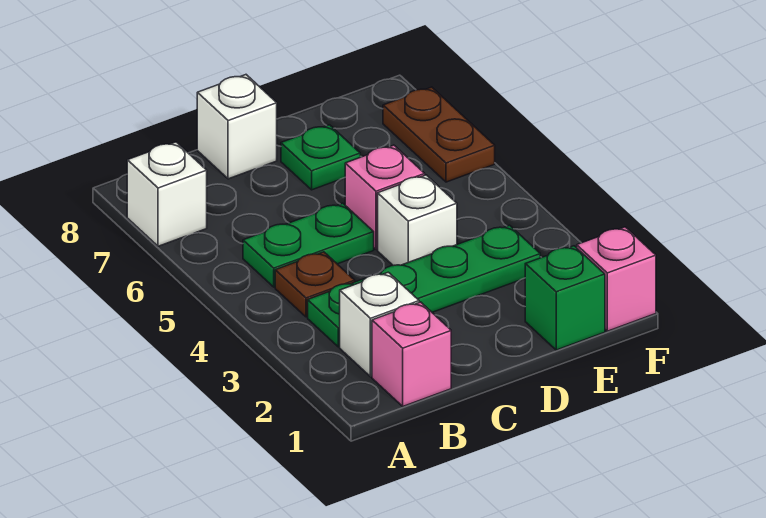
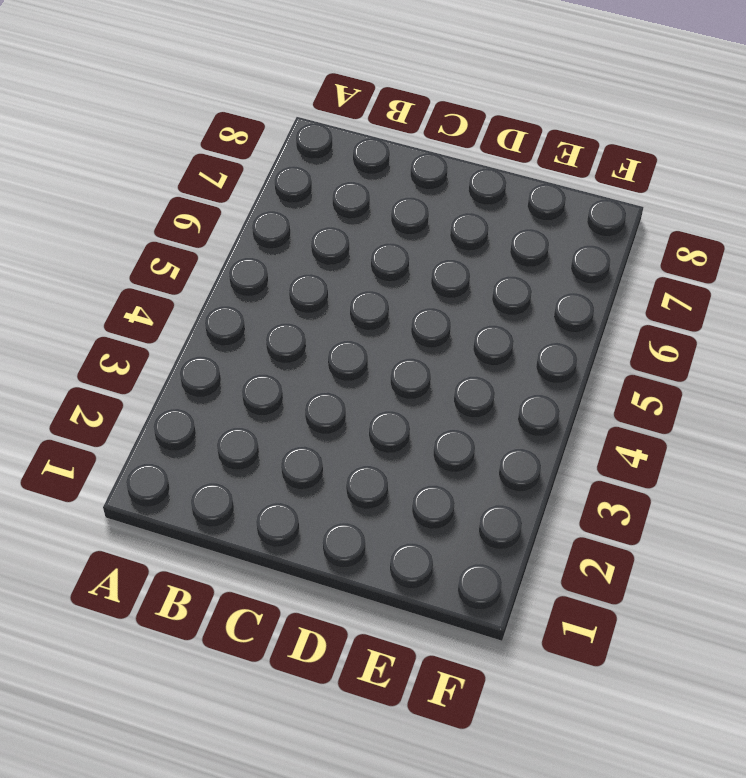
none -> white brick A7 level 1
none -> pink brick B1 level 1
none -> white brick B2 level 1

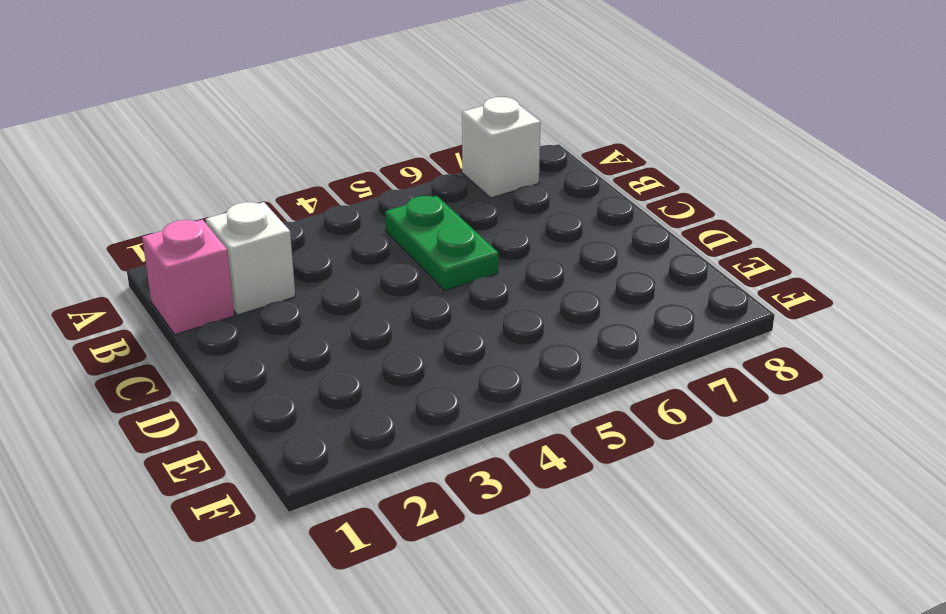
none -> green plate B3:E3 level 1
none -> brown plate B4 level 1
none -> white brick C8 level 1

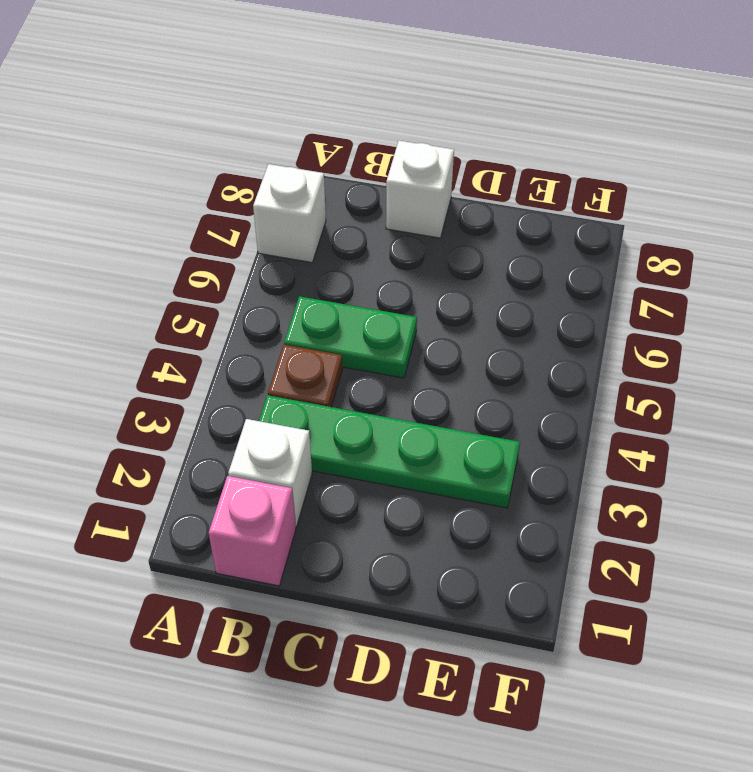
none -> white brick D4 level 1
none -> pink brick D5 level 1
none -> green plate D7 level 1

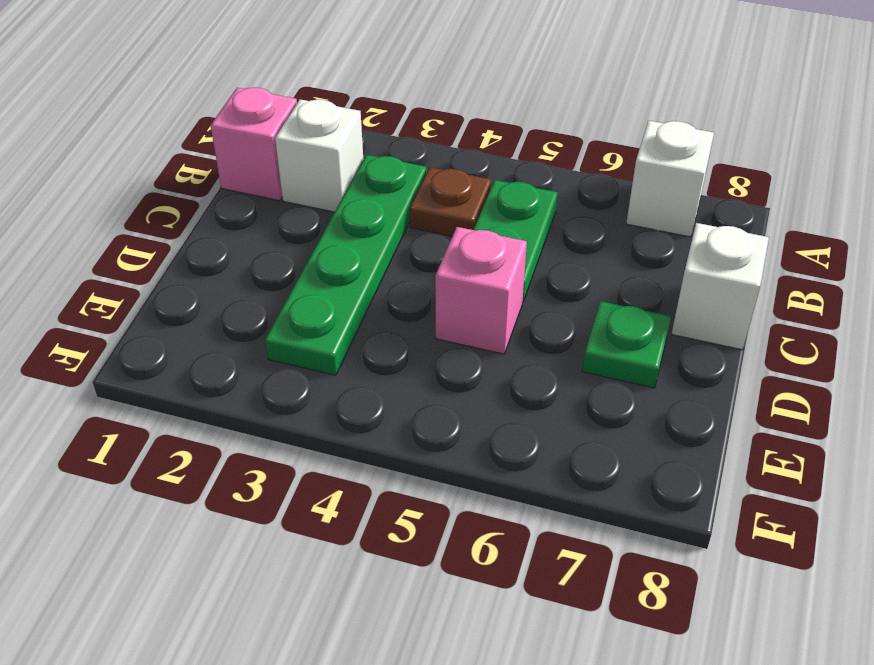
none -> white brick D4 level 1
none -> green brick E1 level 1
none -> pink brick F1 level 1

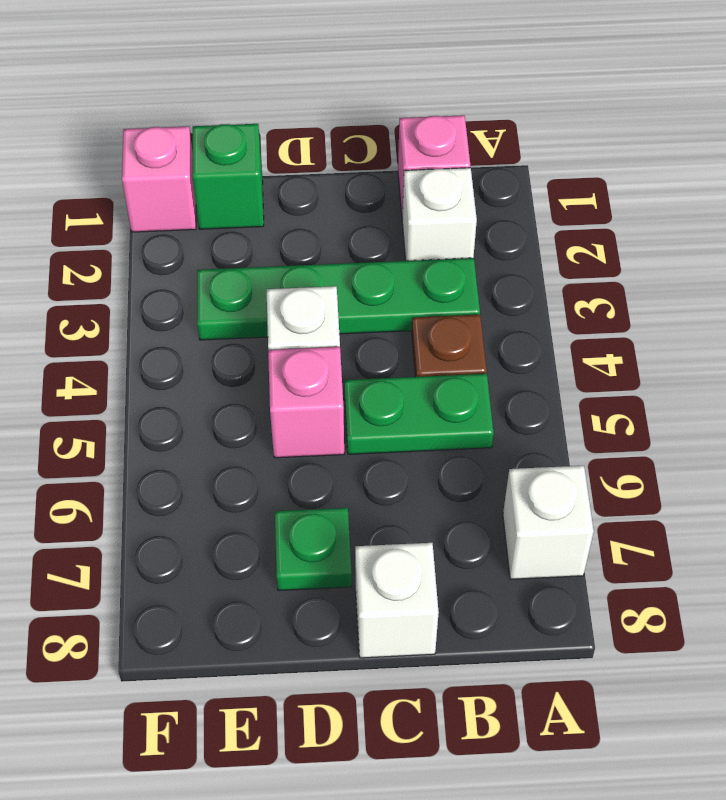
none -> brown plate F6:F7 level 1

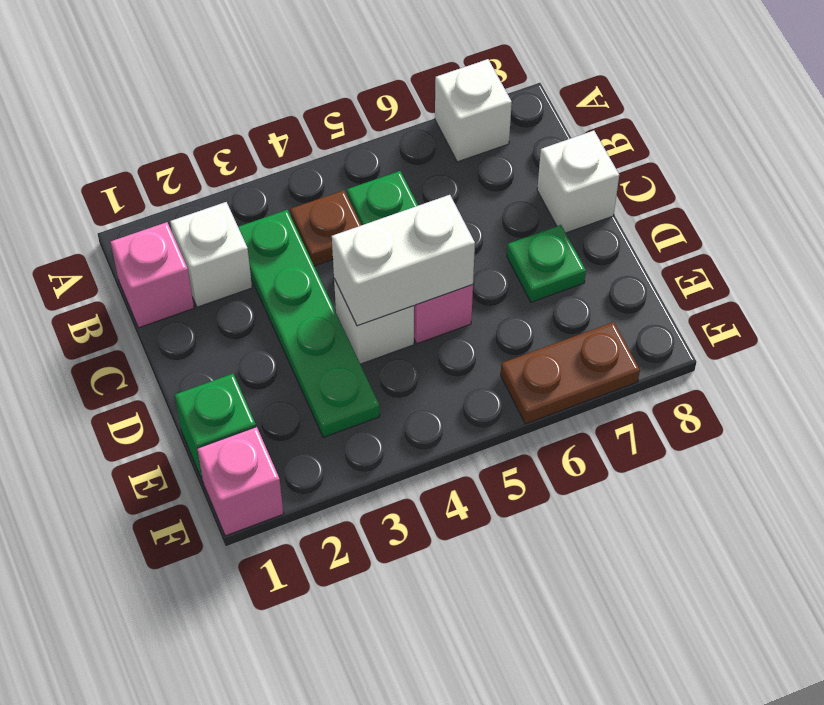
white brick D4:D5 level 2 -> none

